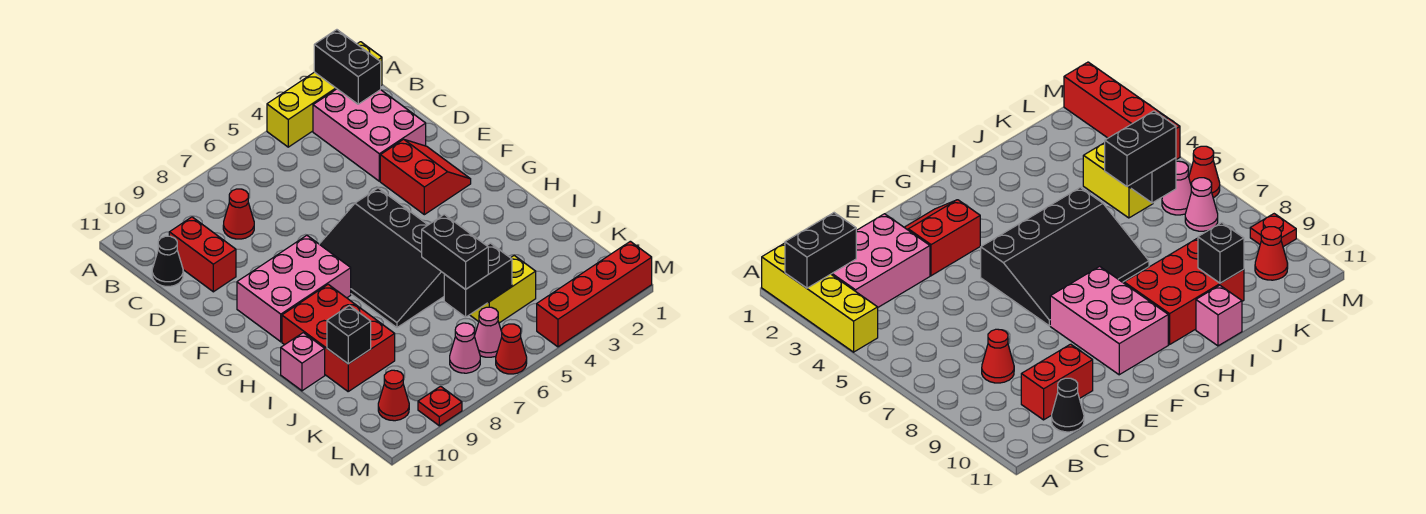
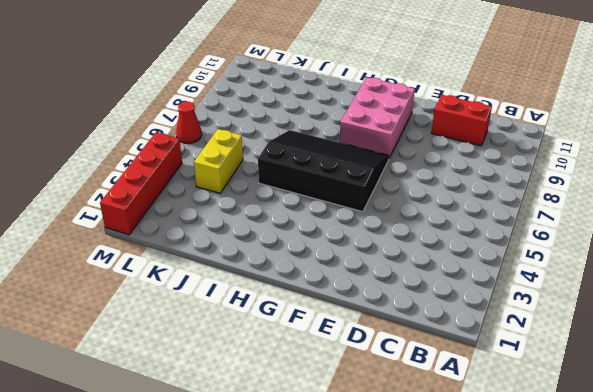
none -> yellow brick A1:A4 level 1
none -> pink brick B2:D3 level 1
none -> red cone C8 level 1

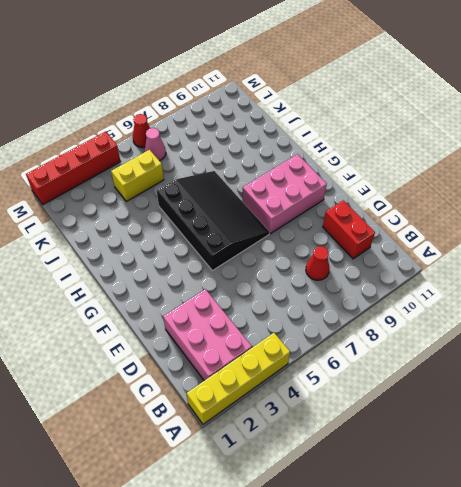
none -> black cone C11 level 1
none -> red slope E2:F3 level 1 top 3
none -> red brick H9:J10 level 1

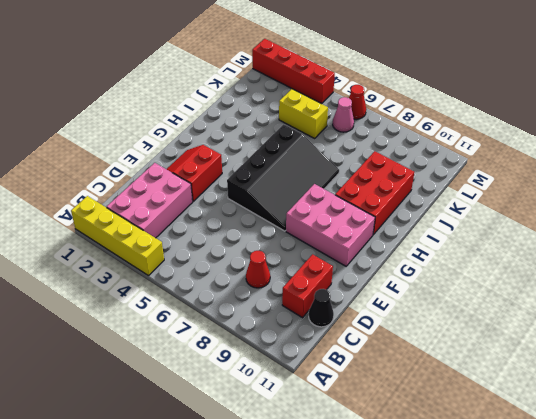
none -> pink brick I11 level 1
none -> pink cone L7 level 1
none -> red cone L10 level 1

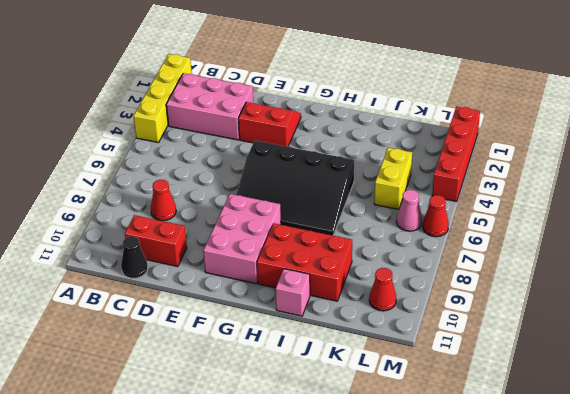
none -> pink cone L7 level 1
none -> red plate M9 level 1
none -> black brick A2:B2 level 2

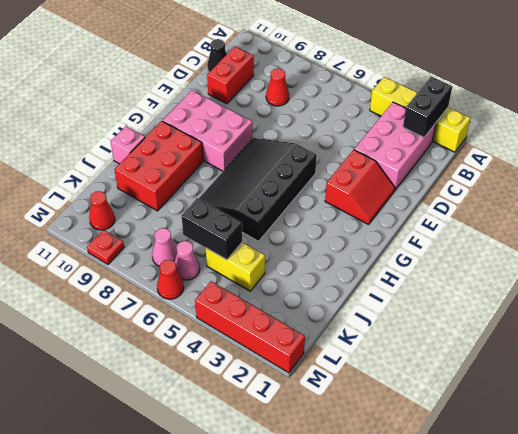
none -> black brick J10 level 2
none -> black brick J6:K6 level 3

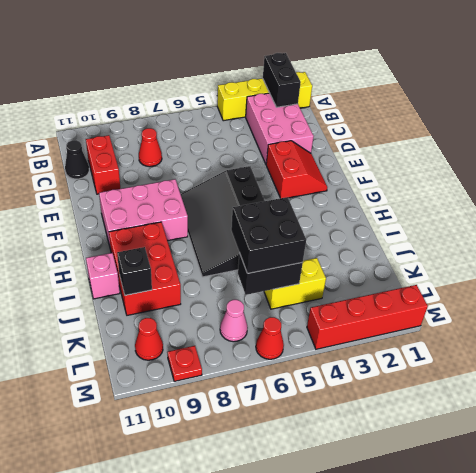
black brick J5:K6 level 3 -> black brick J6:K6 level 3
none -> pink cone L6 level 1

